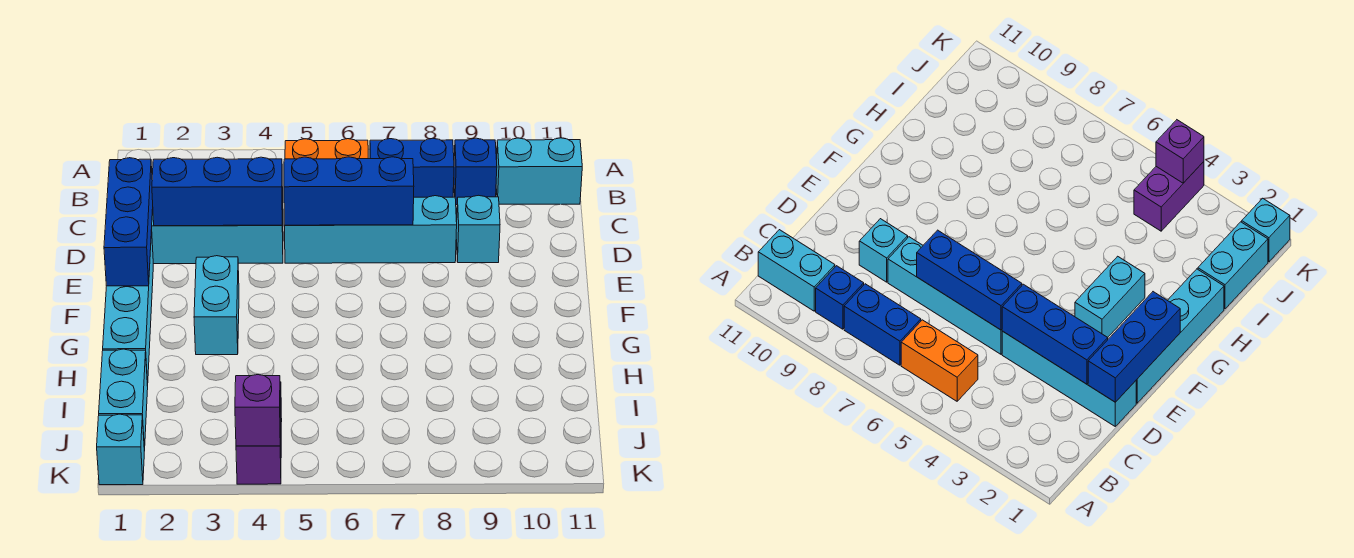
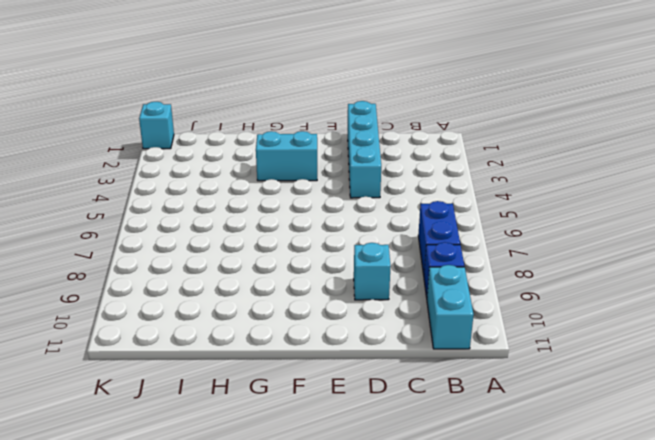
none -> orange brick B5:B6 level 1
none -> cyan brick D5:D8 level 1
none -> cyan brick E1:H1 level 1

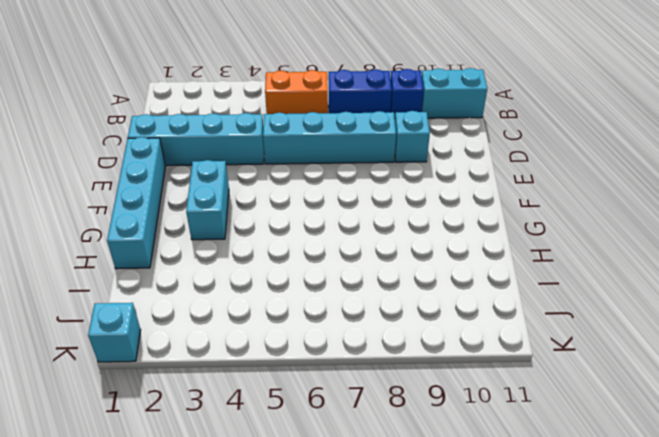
none -> cyan brick I1:J1 level 1
none -> purple brick J4:K4 level 1
none -> blue brick D1:F1 level 2

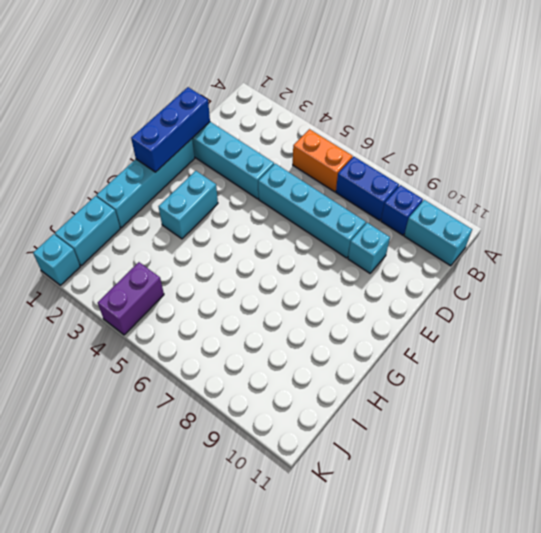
none -> blue brick D2:D4 level 2
none -> blue brick D5:D7 level 2
none -> purple brick K4 level 2

